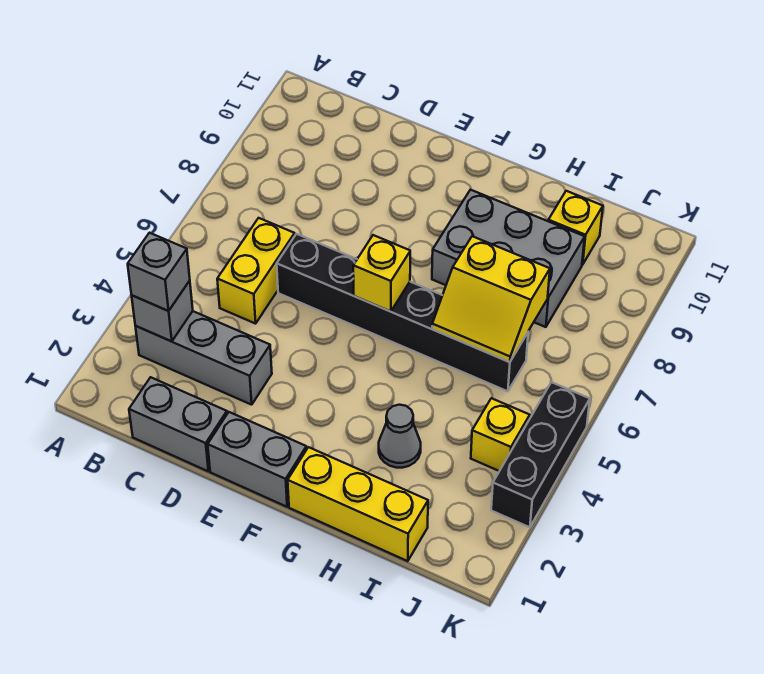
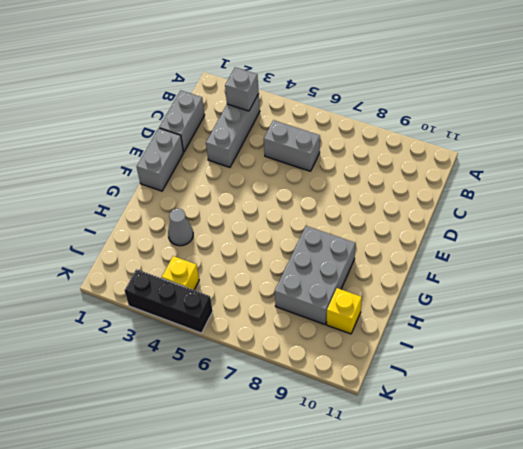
grey brick C5:C6 level 1 -> yellow brick C5:C6 level 1
none -> black brick D6:I6 level 1
none -> yellow brick G1:I1 level 1
none -> yellow brick F6 level 2

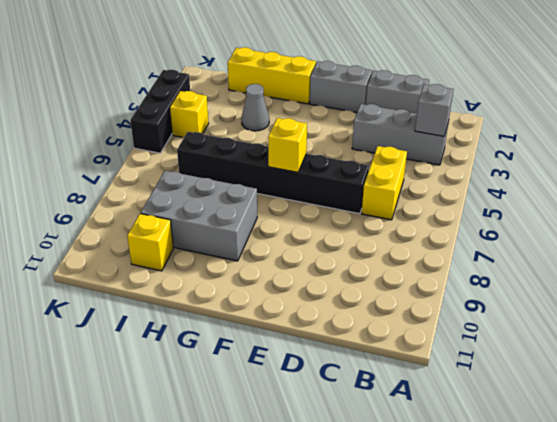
none -> yellow slope H6:I7 level 2 top 7
none -> grey brick B3 level 3

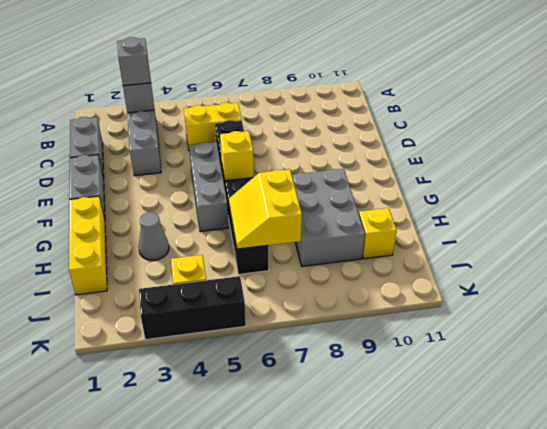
grey brick E5:G5 level 1 -> none

